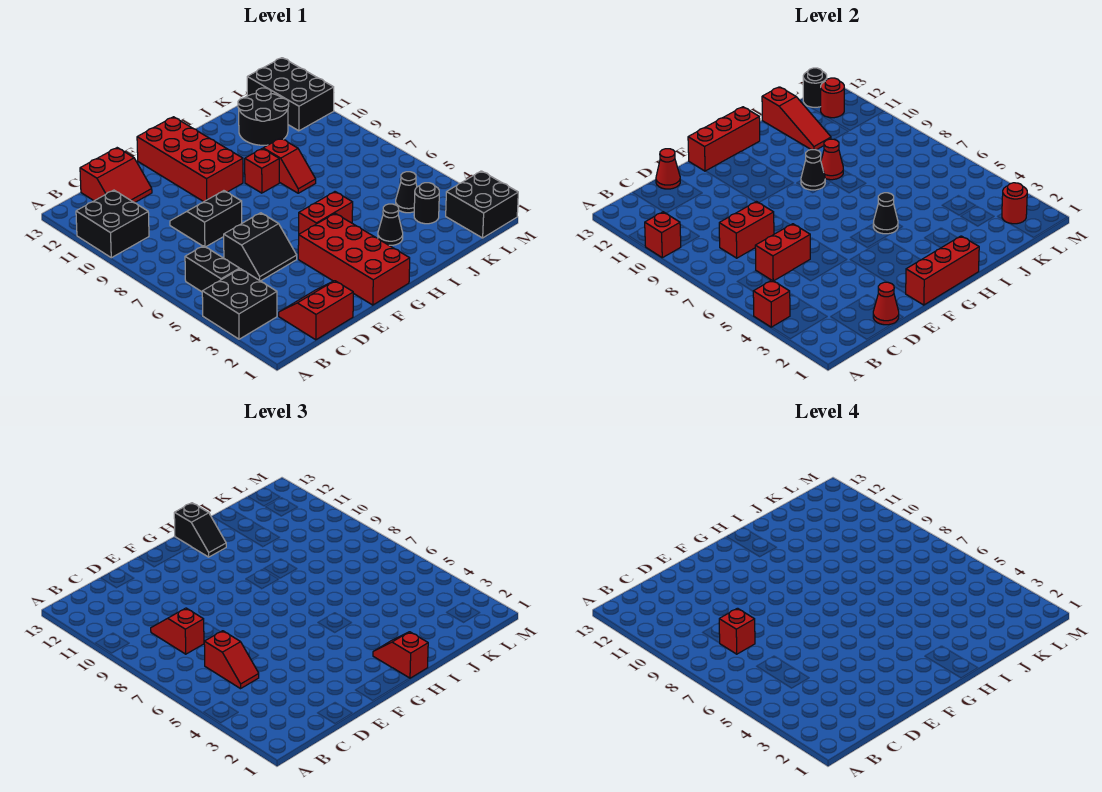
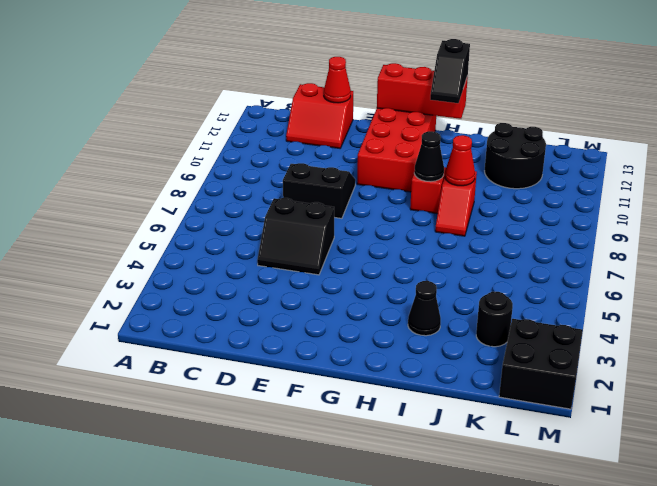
none -> black brick A3:B4 level 1
none -> black brick A10:B11 level 1
none -> black brick B5:B6 level 1
none -> red slope C1:D2 level 1 top 1

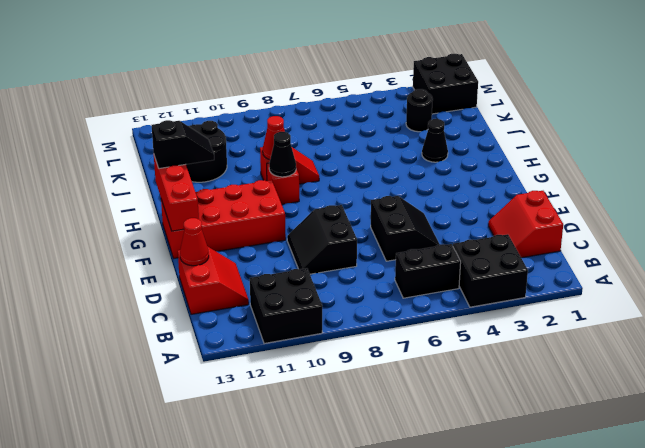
none -> red brick F1:G4 level 1
none -> red brick G5:H5 level 1
none -> black cone K4 level 1
none -> black brick L11:M13 level 1

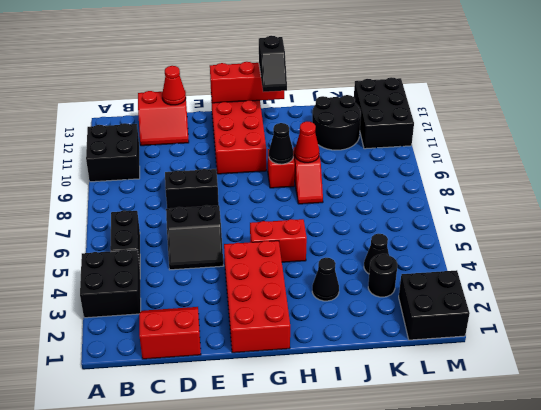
none -> red brick A4 level 2
none -> red brick A10 level 2
none -> red brick C6:D6 level 2
none -> red brick C8:D8 level 2

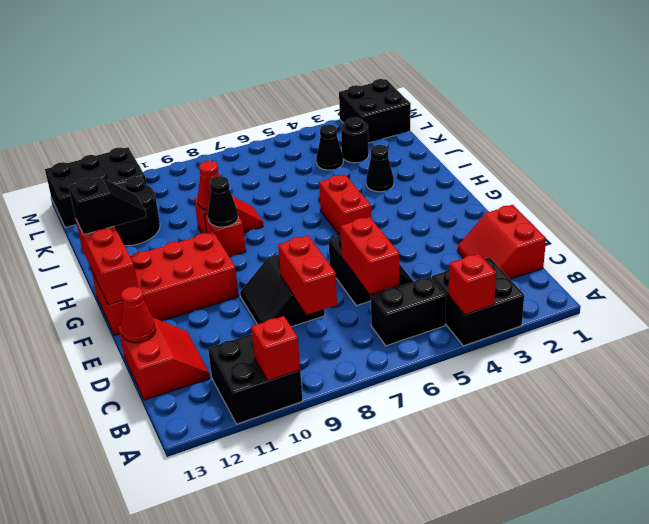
none -> red brick F1:G4 level 1
none -> red cone D1 level 2
none -> red brick F1:H1 level 2
none -> black cone H5 level 2

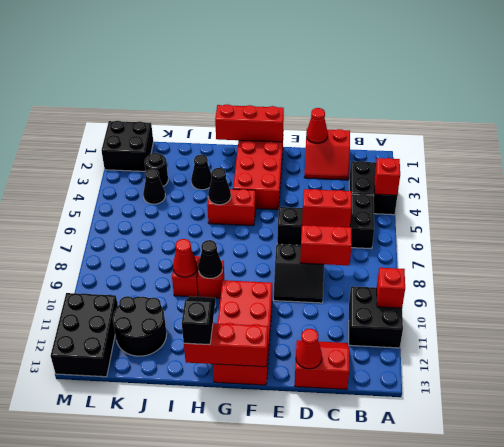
none -> red slope J11:J13 level 2 top 13
none -> red round brick L2 level 2
none -> red round brick L12 level 2
none -> black round brick L13 level 2

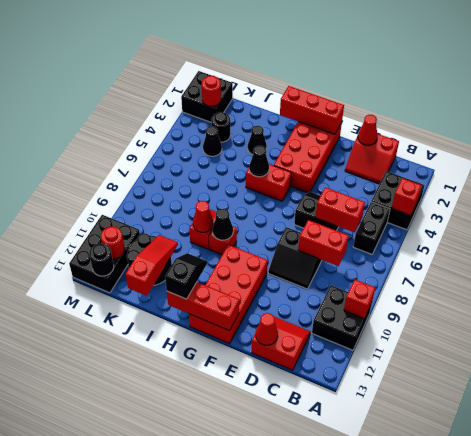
none -> red slope C5:C6 level 3 top 6
none -> red slope C8:C9 level 3 top 8
none -> red slope H1:H2 level 3 top 1
none -> red brick C8 level 4

